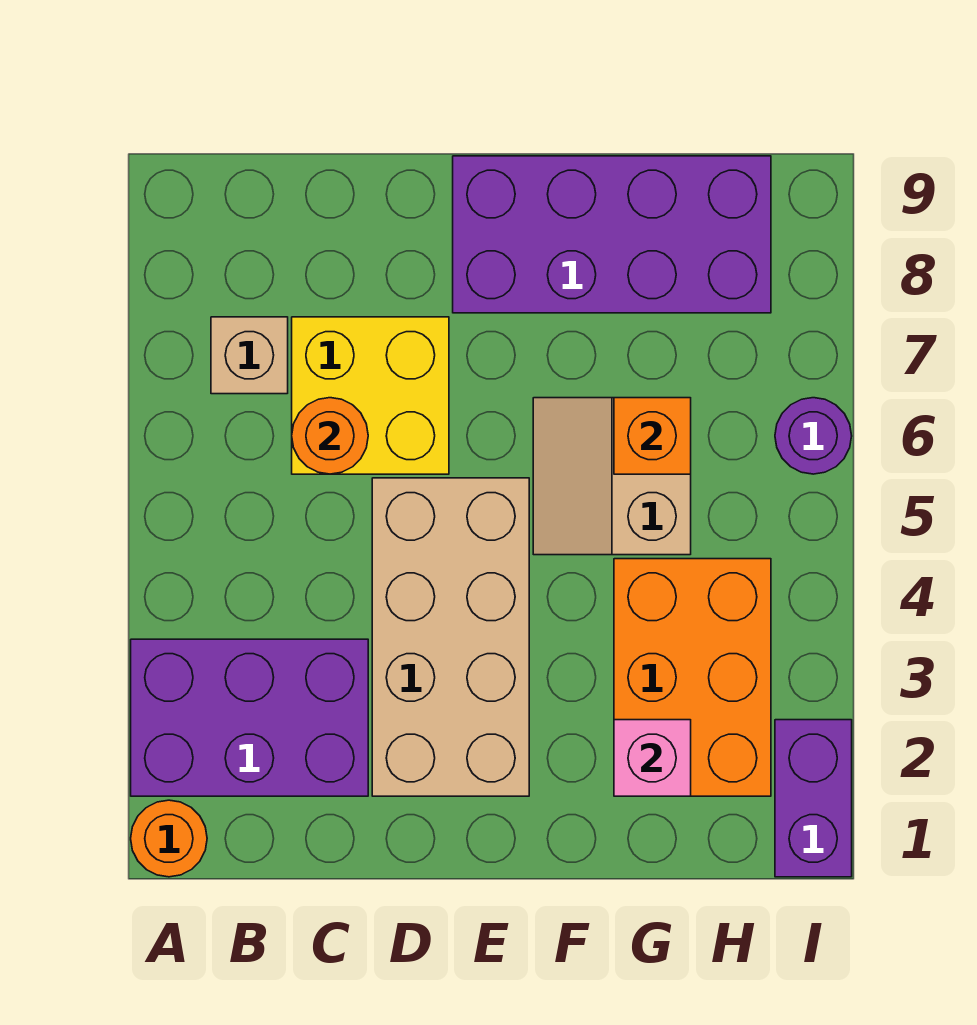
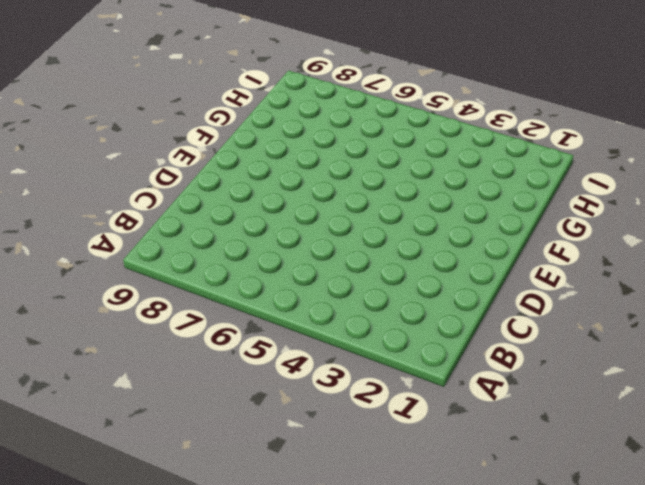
none -> orange round brick A1 level 1
none -> purple brick A2:C3 level 1
none -> tan brick B7 level 1

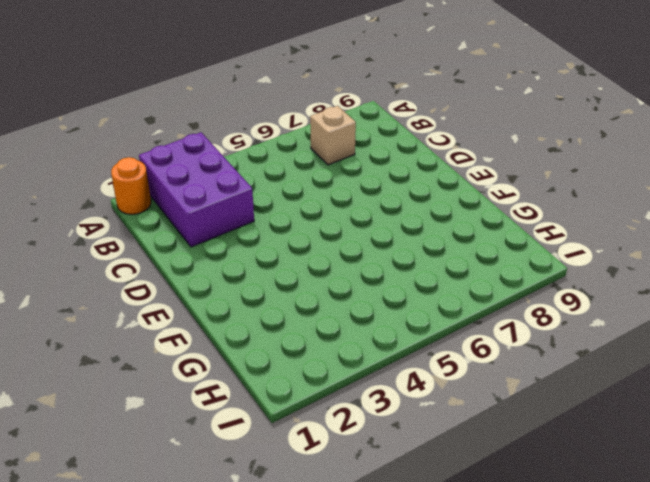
none -> yellow brick C6:D7 level 1
none -> tan brick D2:E5 level 1
none -> purple brick E8:H9 level 1

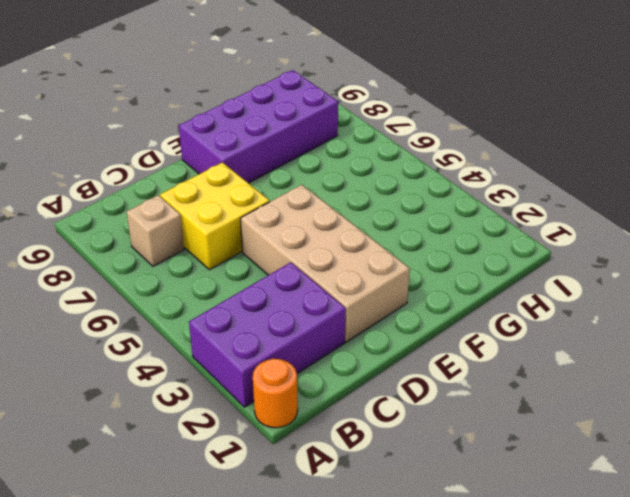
none -> tan slope F5:G6 level 1 top G
none -> orange brick G2:H4 level 1
none -> purple brick I1:I2 level 1

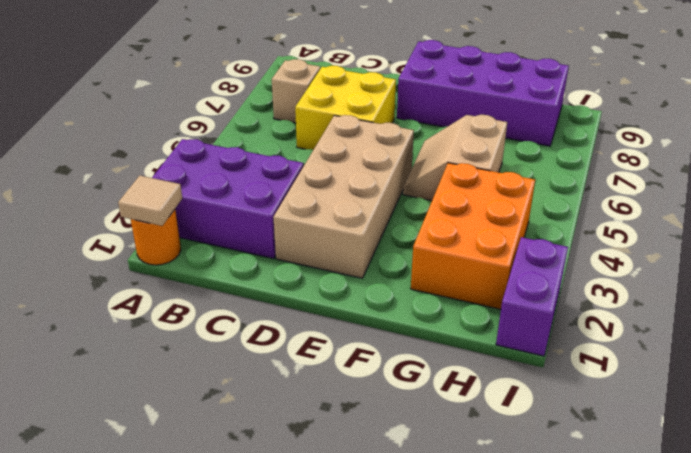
tan tile A1 level 2 -> none
none -> purple round brick I6 level 1
none -> orange round brick C6 level 2
none -> pink brick G2 level 2

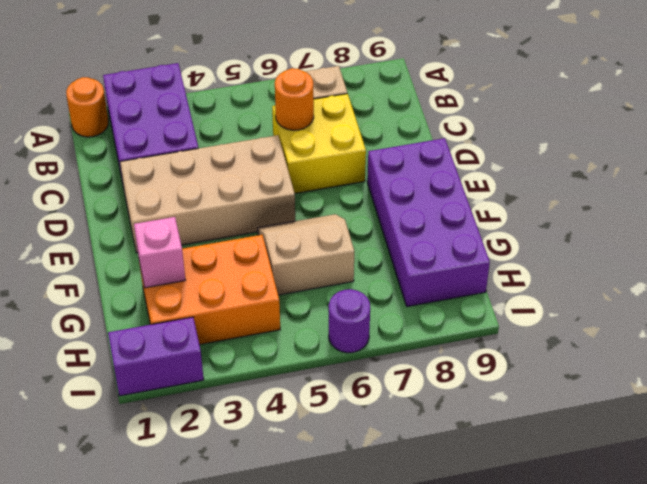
none -> orange brick G6 level 2

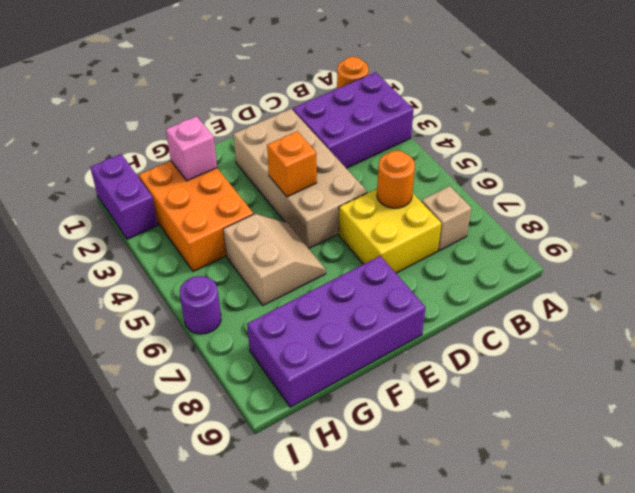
orange brick E4 level 2 -> orange brick G6 level 2

